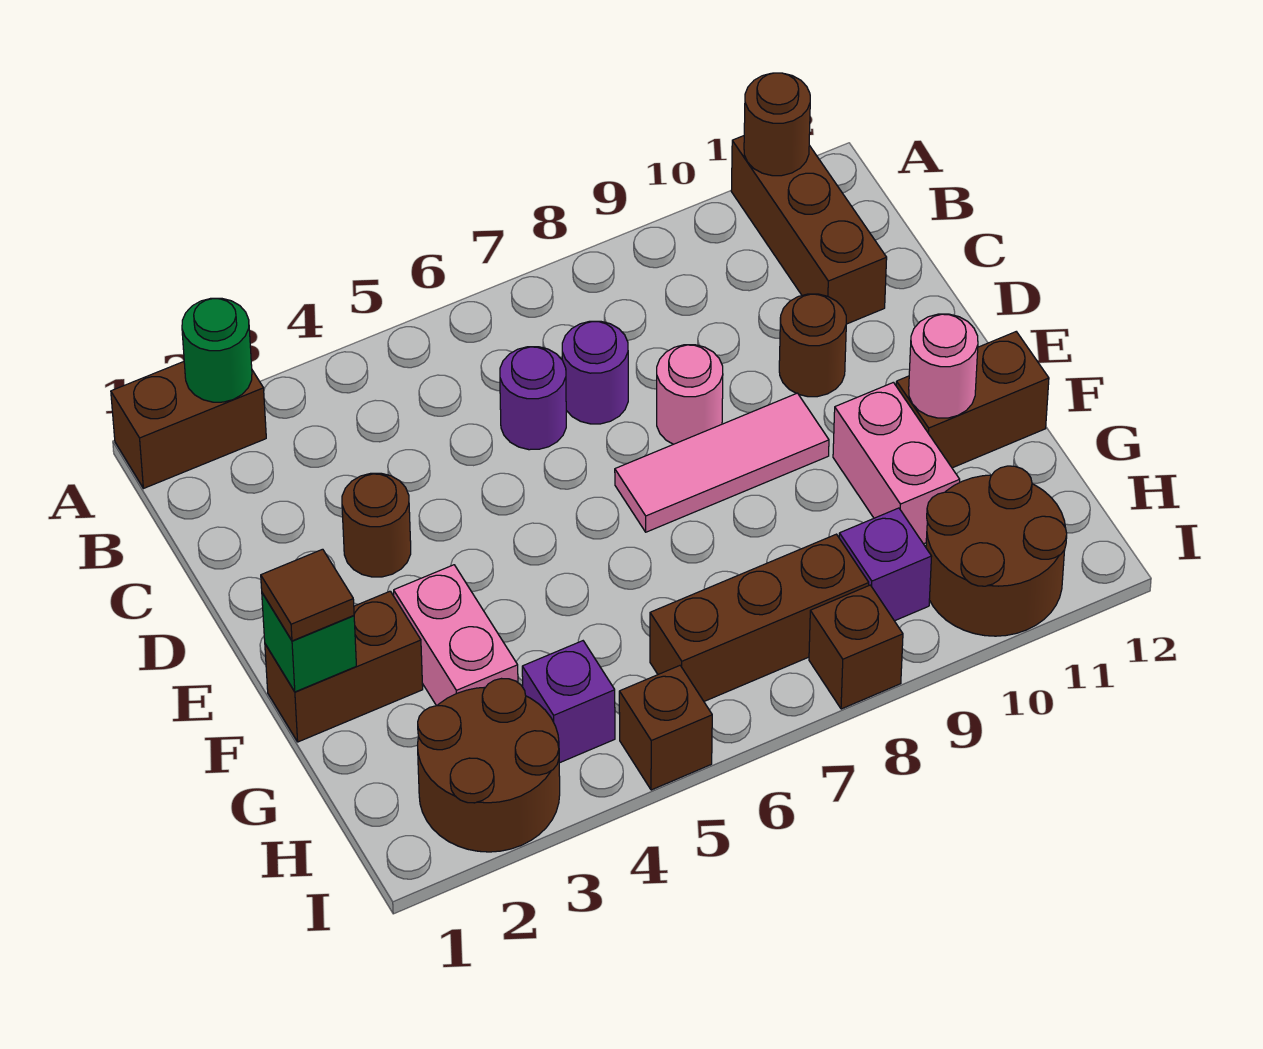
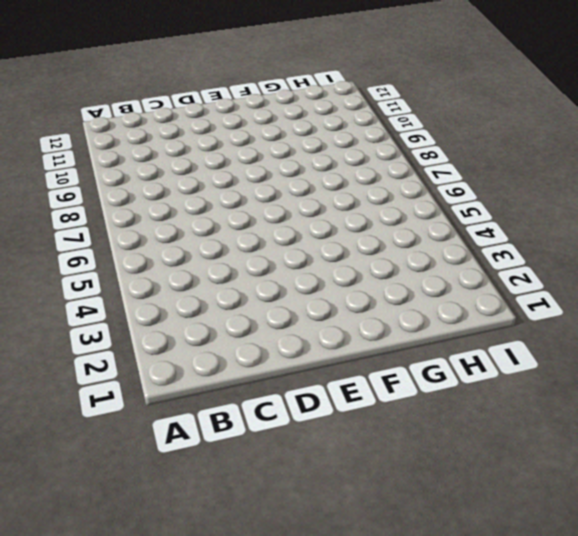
none -> brown brick A1:A2 level 1
none -> brown brick A11:C11 level 1
none -> purple round brick C6 level 1

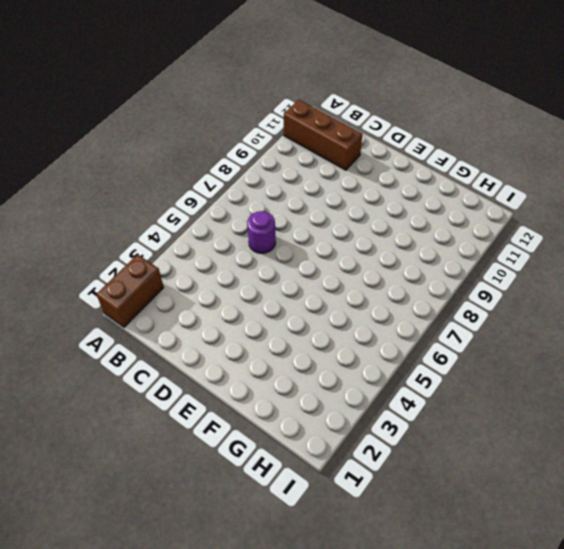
none -> purple round brick C7 level 1
none -> brown round brick D3 level 1
none -> pink round brick D8 level 1

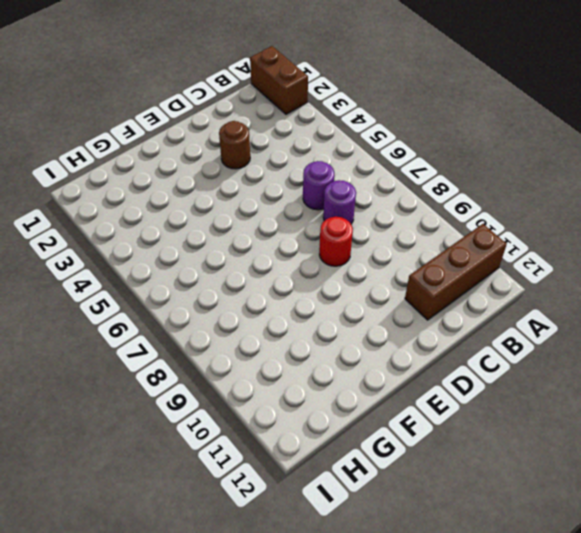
red round brick D8 level 1 -> pink round brick D8 level 1
none -> brown round brick D10 level 1
none -> pink tile E7:E9 level 1
none -> brown brick F1:F2 level 1

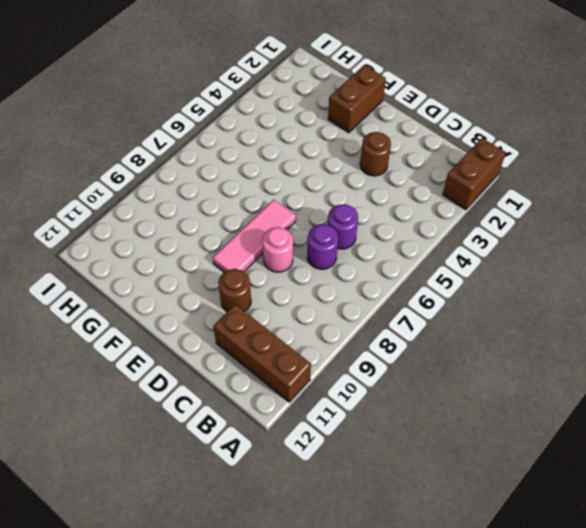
none -> pink brick F3:G3 level 1
none -> pink brick F10:G10 level 1
none -> brown brick F11:F12 level 1

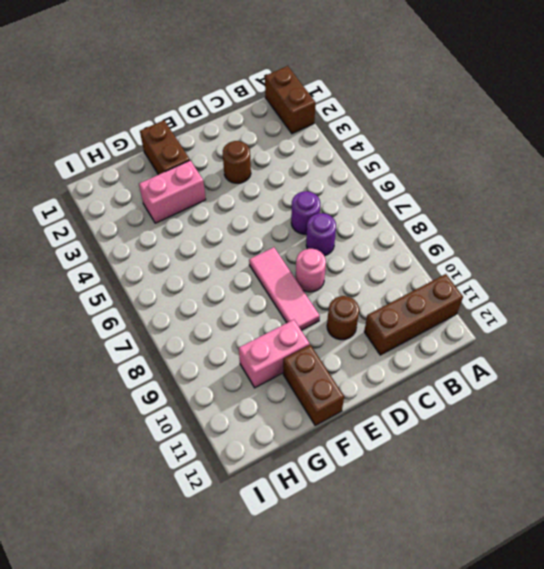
none -> brown round brick H2:I3 level 1
none -> purple brick H4 level 1
none -> brown brick H6:H8 level 1

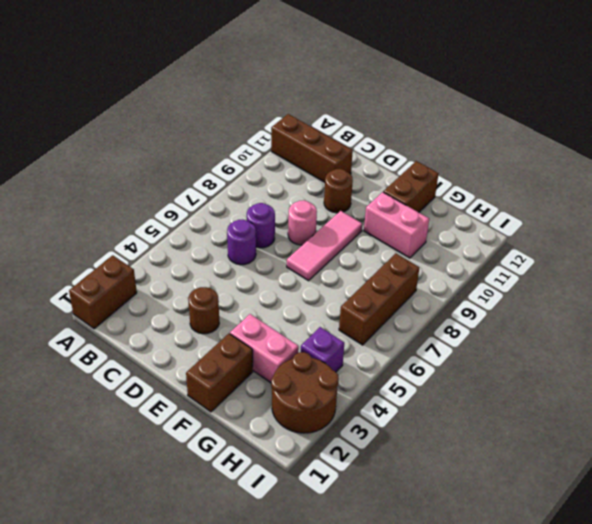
none -> purple brick H9 level 1
none -> brown round brick H10:I11 level 1
none -> brown brick I5 level 1

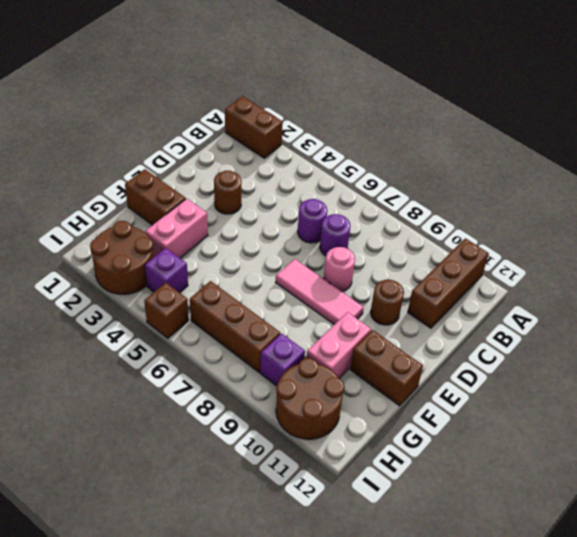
none -> brown brick I8 level 1
none -> green round brick A2 level 2
none -> brown round brick A11 level 2

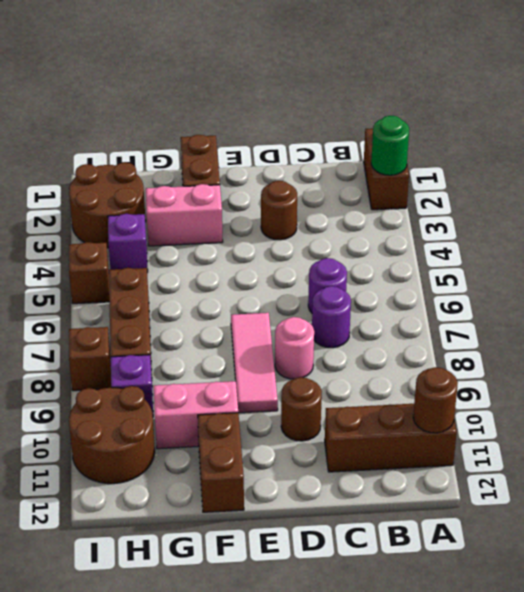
none -> green brick F1 level 2
none -> pink round brick F11 level 2
none -> brown tile F1 level 3

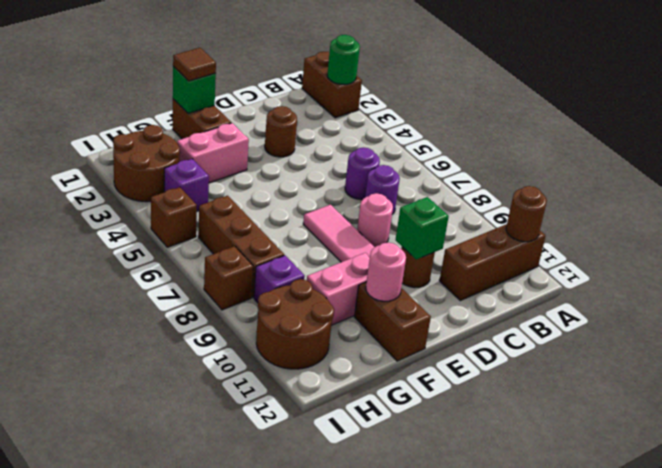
green brick D10 level 2 -> none

